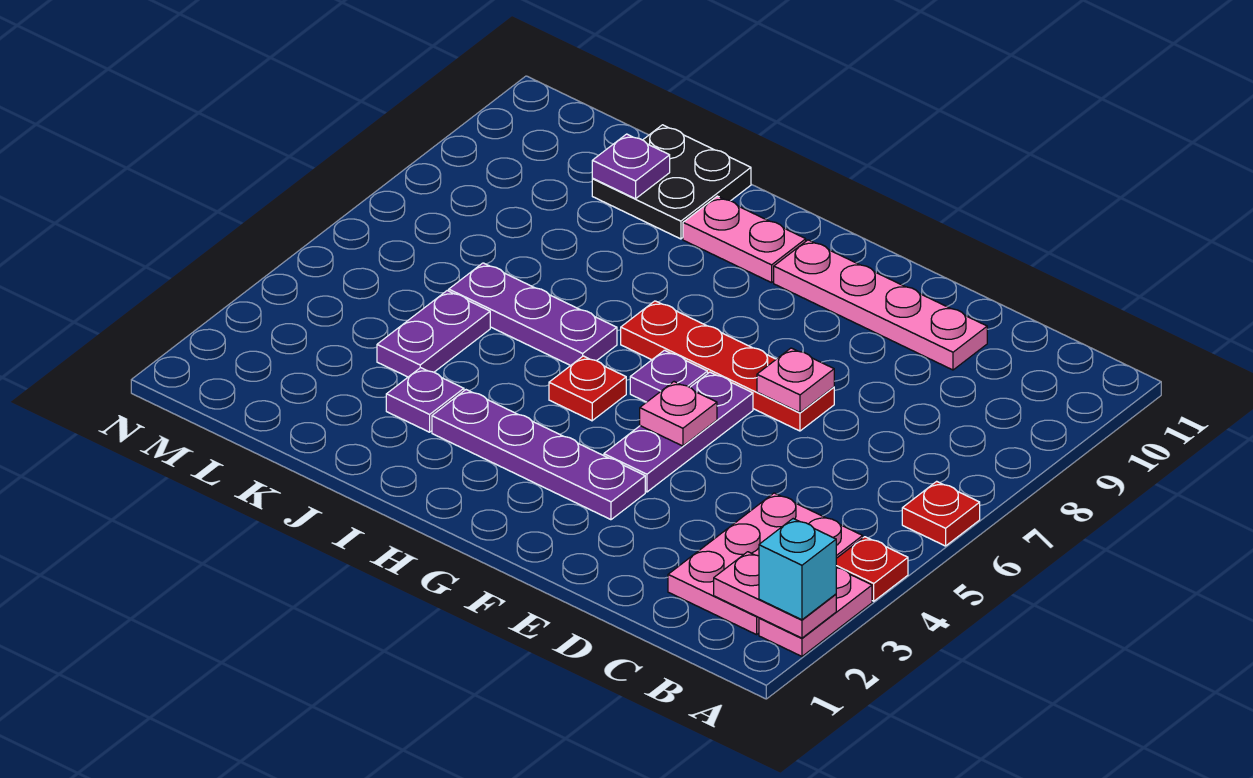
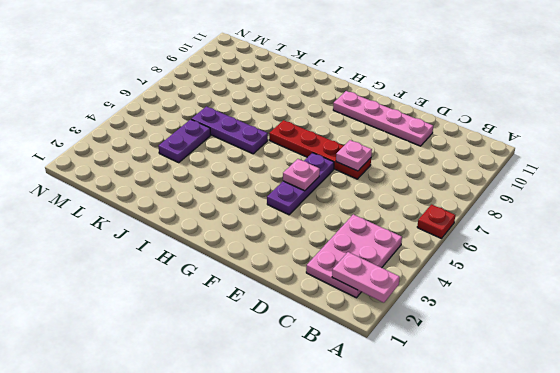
none -> pink plate A2:A3 level 1
none -> red plate A4 level 1
none -> purple plate F3:I3 level 1

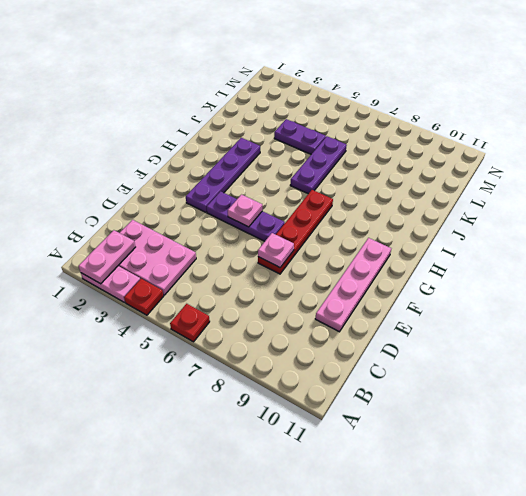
none -> purple plate G6 level 1
none -> red plate H5 level 1
none -> pink plate H10:I10 level 1

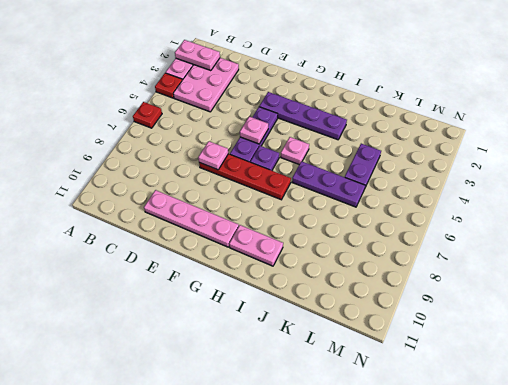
pink plate H5 level 1 -> red plate H5 level 1
none -> purple plate J3 level 1
none -> black plate J10:K11 level 1
none -> purple plate K10 level 2

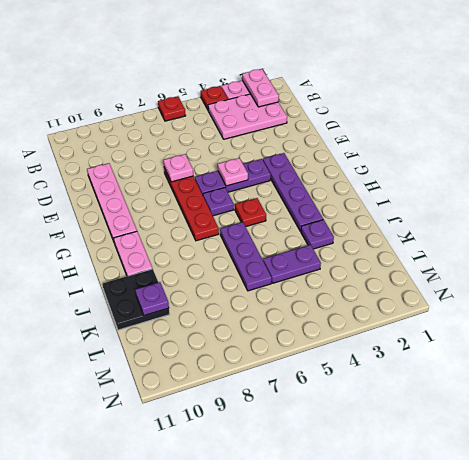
none -> cyan brick A2 level 3

